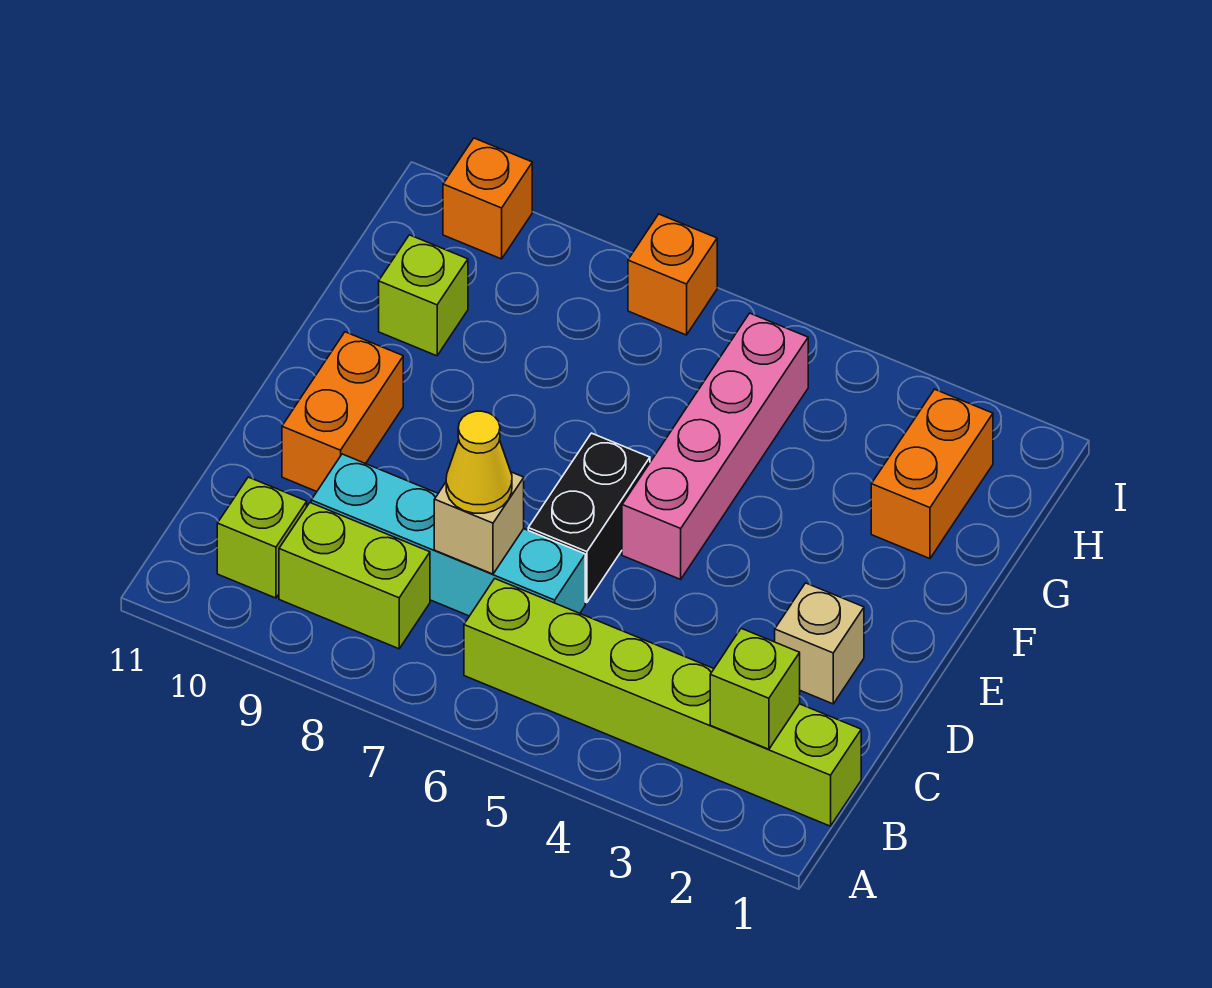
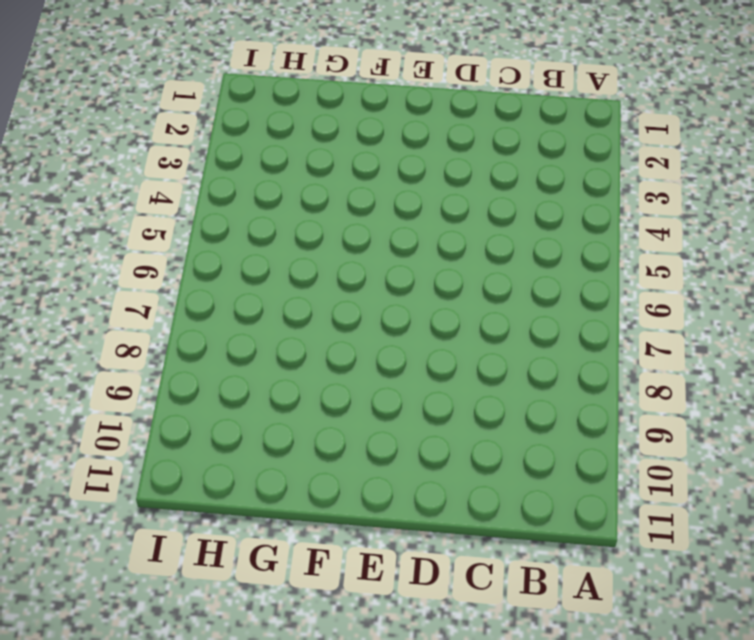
none -> lime brick B1:B6 level 1
none -> lime brick B8:B9 level 1
none -> lime brick B10 level 1

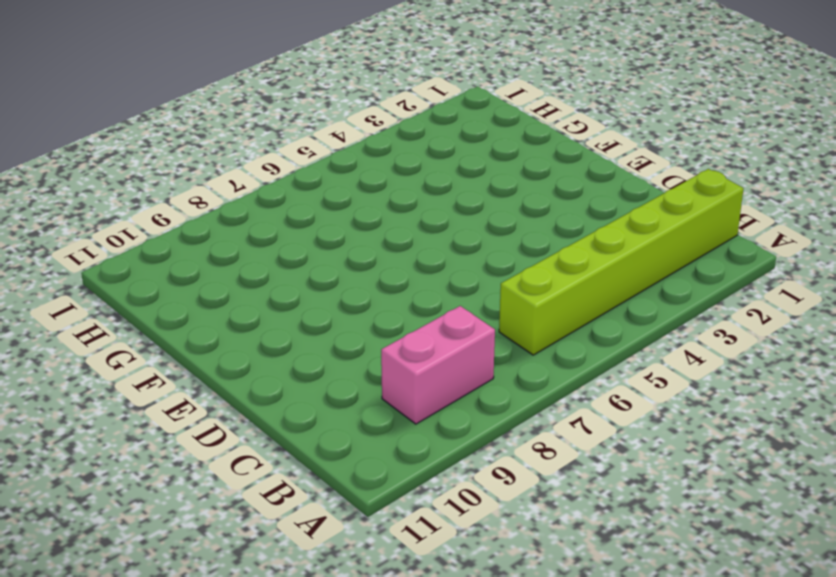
pink brick B8:B9 level 1 -> lime brick B8:B9 level 1
none -> lime brick B10 level 1
none -> cyan brick C6:C9 level 1
none -> tan brick D2 level 1

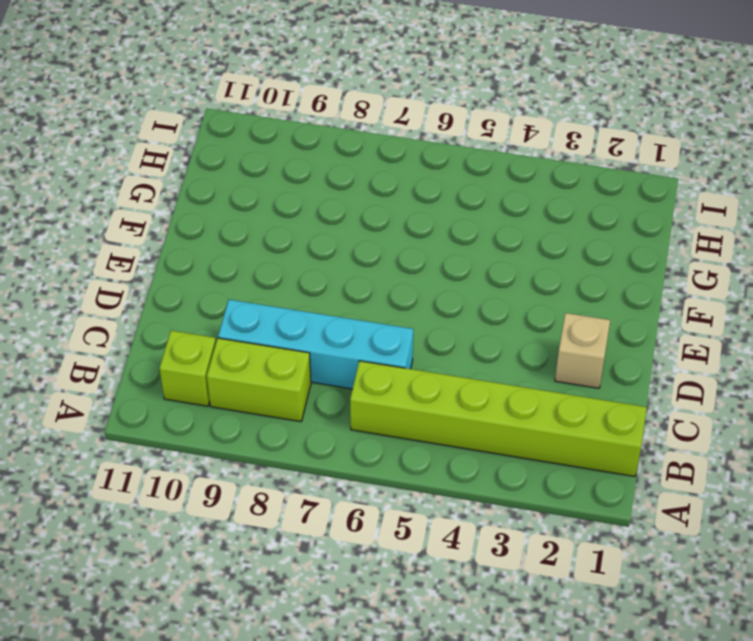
none -> black brick D6:E6 level 1
none -> orange brick D10:E10 level 1
none -> pink brick E5:H5 level 1

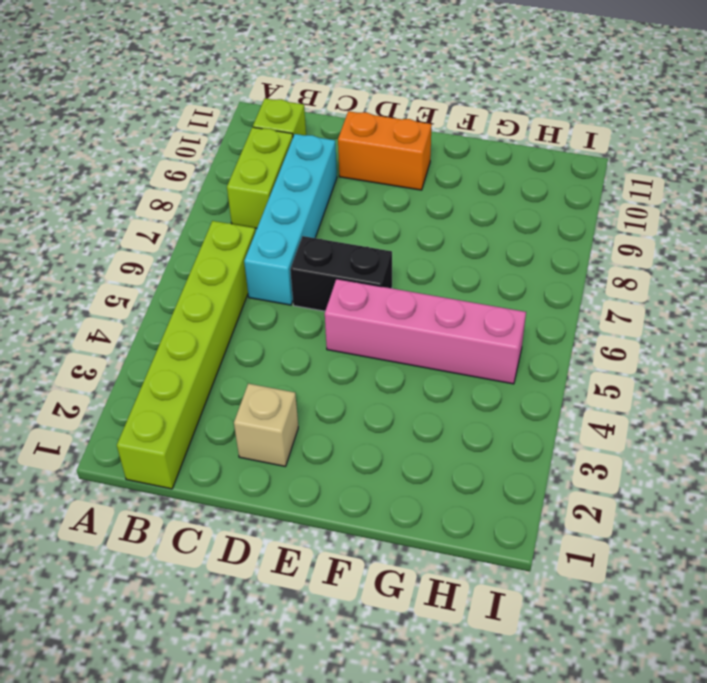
none -> orange brick G2:H2 level 1
none -> lime brick G10 level 1
none -> orange brick I7 level 1

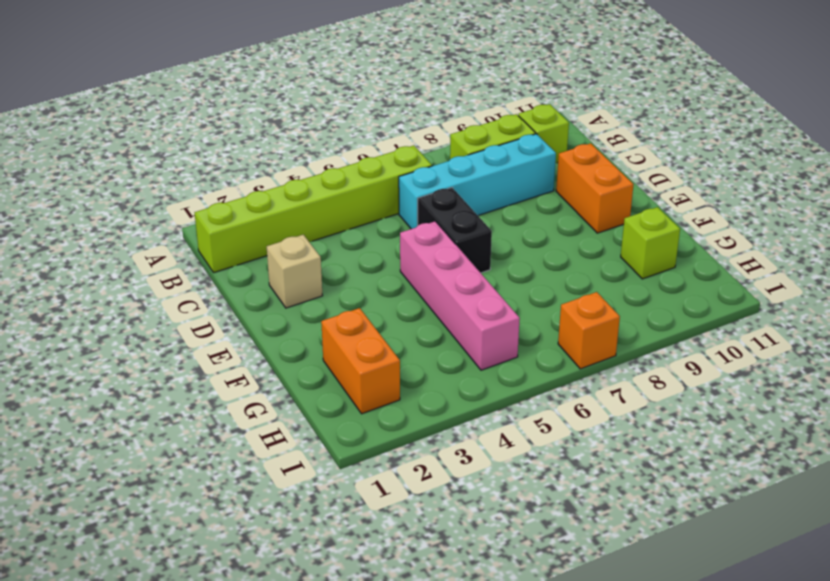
none -> orange brick I10 level 1
none -> lime brick B2 level 2
none -> tan brick C7 level 2

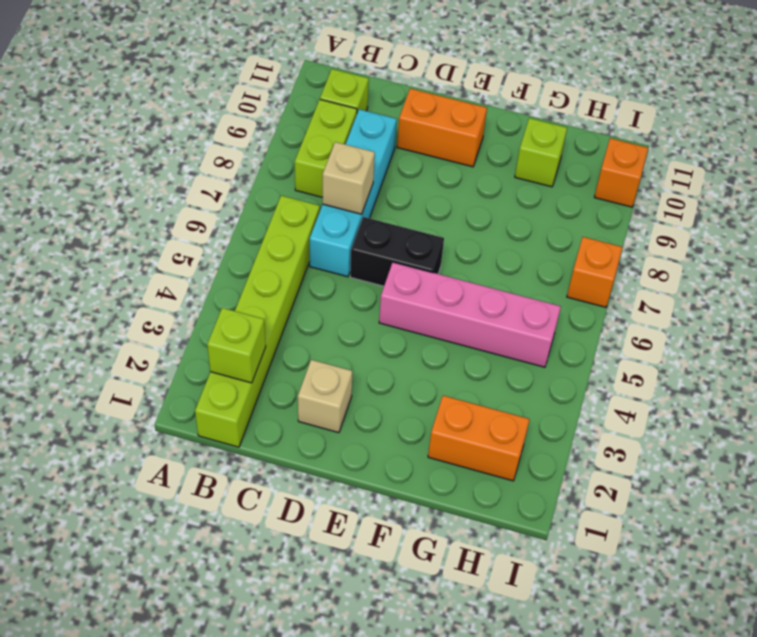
none -> yellow cone C7 level 3

